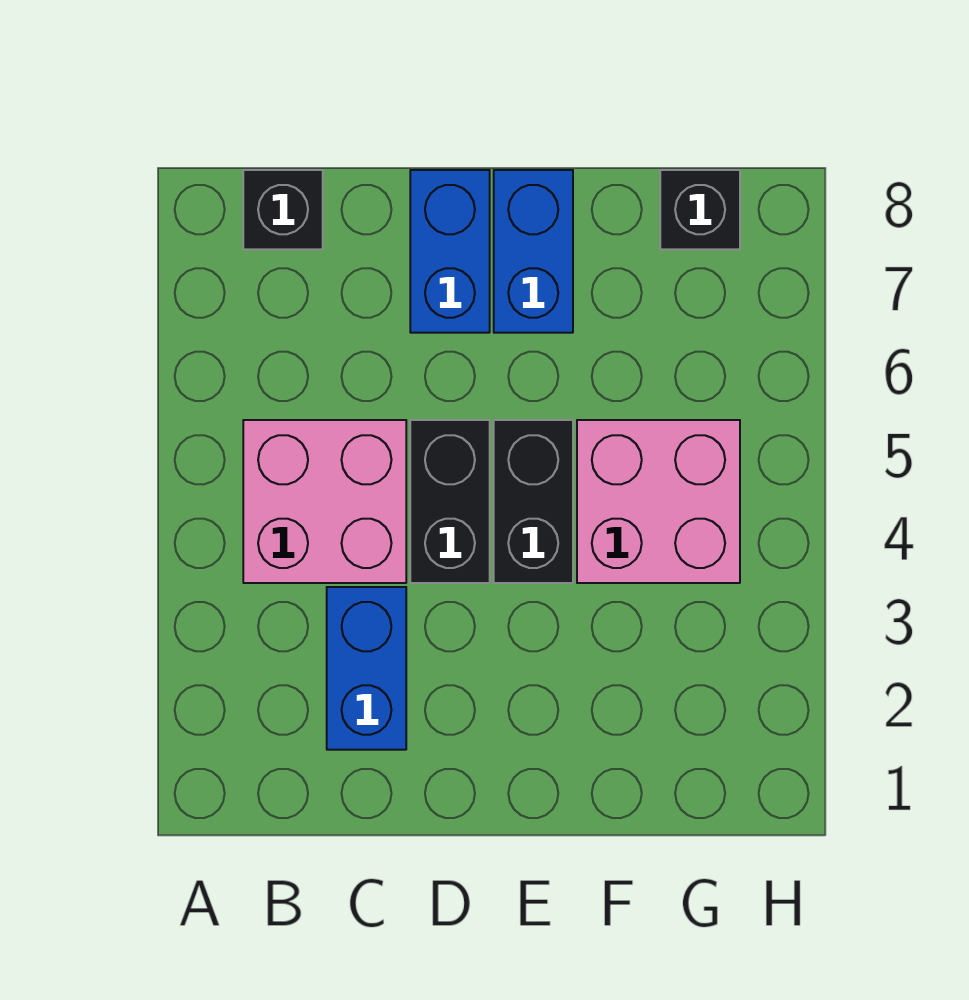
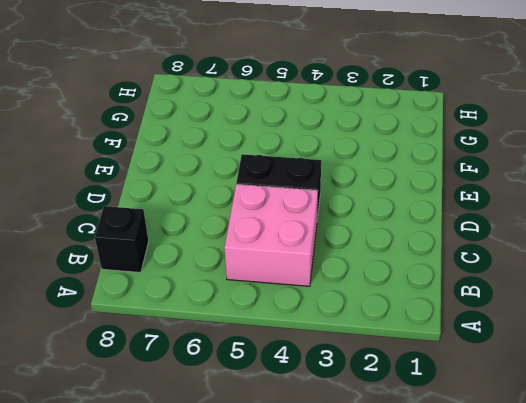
none -> blue brick C2:C3 level 1
none -> blue brick D7:D8 level 1

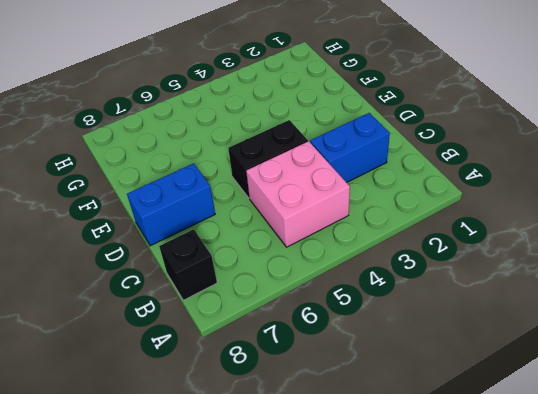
none -> black brick E4:E5 level 1
none -> blue brick E7:E8 level 1

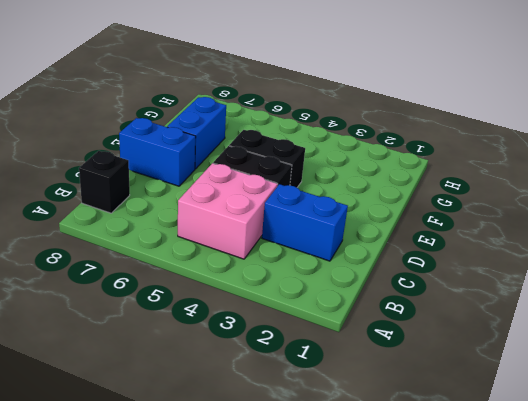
blue brick E7:F7 level 1 -> blue brick E7:E8 level 1
none -> pink brick F4:G5 level 1
none -> black brick G8 level 1

